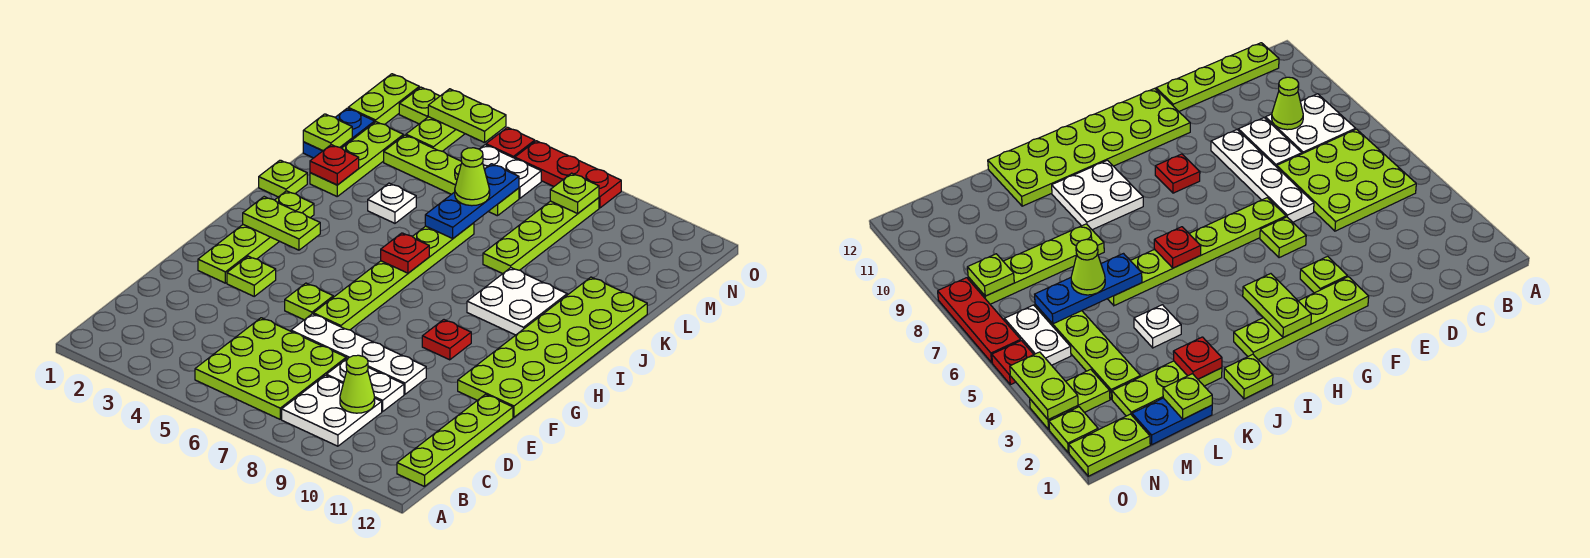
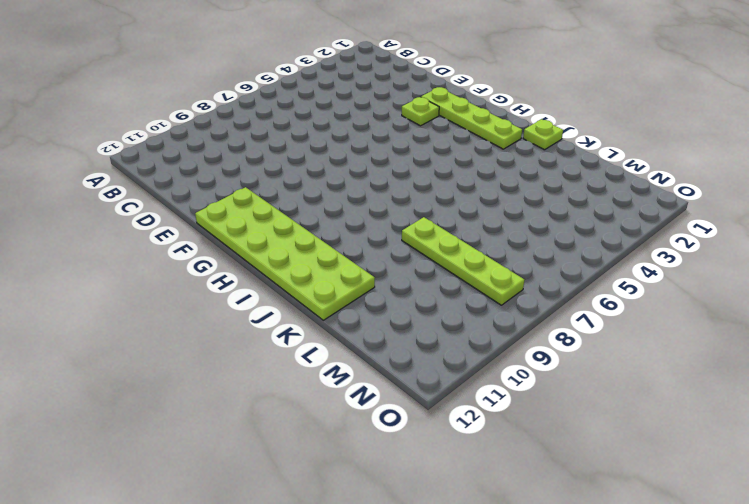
none -> lime plate B5:D7 level 1
none -> white plate B8:C9 level 1
none -> lime plate B12:E12 level 1
none -> white plate D8:D9 level 1

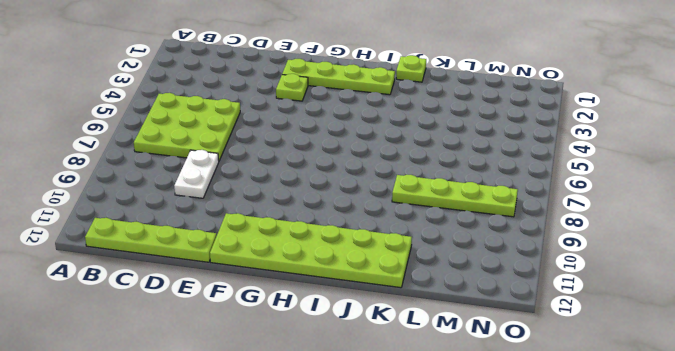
none -> white plate B8:C9 level 1
none -> white plate E6:E9 level 1
none -> lime plate F5 level 1
none -> lime plate F6:K6 level 1

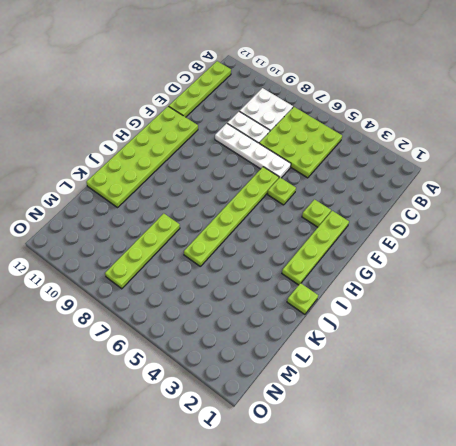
none -> red plate G9 level 1
none -> white plate I9:J10 level 1
none -> lime plate K2:M2 level 1
none -> white plate K4 level 1

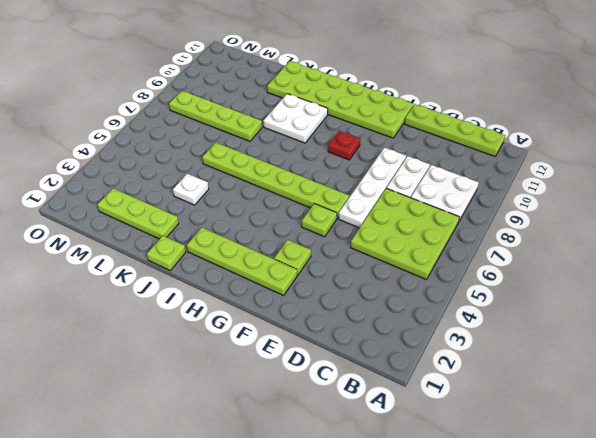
none -> blue plate L1:M1 level 1
none -> lime plate M3:M6 level 1
none -> lime plate N1:O1 level 1
none -> lime plate N3:O3 level 1

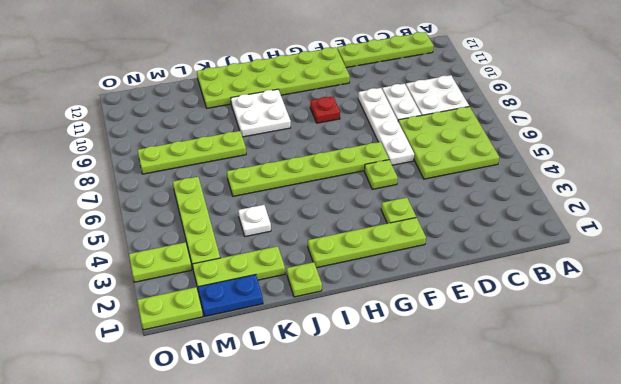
none -> white plate N5:N6 level 1
none -> lime plate O2 level 1
none -> red plate O5 level 1
none -> red plate O6:O8 level 1

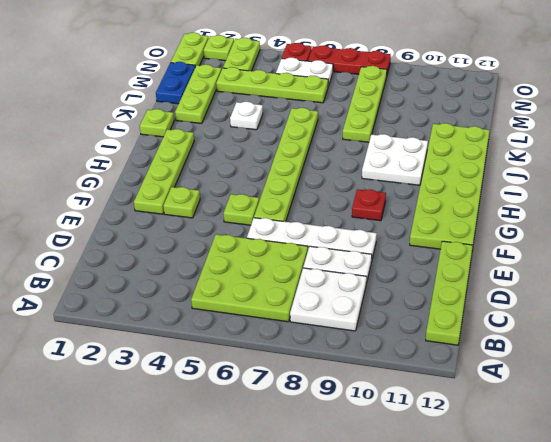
none -> lime cone C9 level 2
none -> lime plate H2:H3 level 2
none -> red plate I6 level 2
none -> red plate K2 level 2

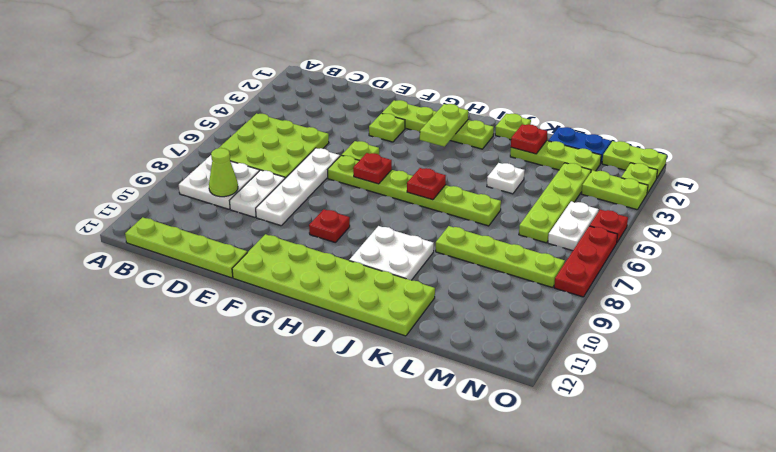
red plate G6 level 2 -> none
none -> blue plate K6:M6 level 2
none -> lime plate L1 level 2
none -> lime plate N8 level 2
none -> lime plate O3:O4 level 2

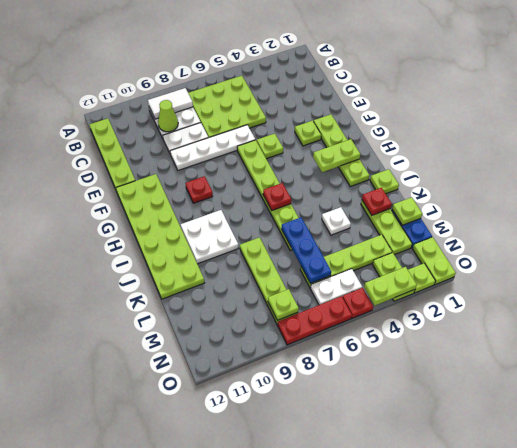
white tile B8:B9 level 2 -> none
none -> lime cone L6 level 3

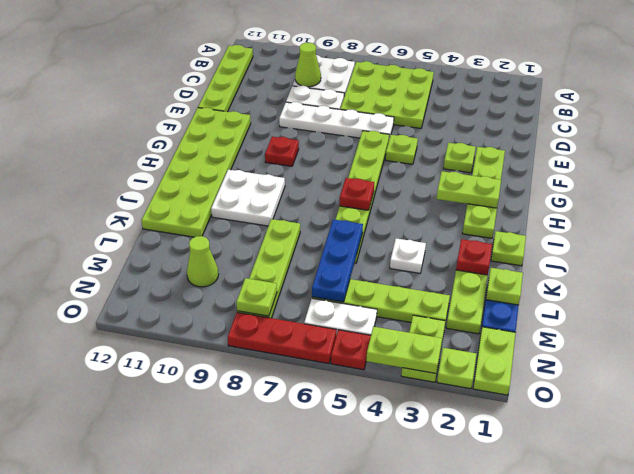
lime cone M10 level 1 -> lime cone L6 level 3

